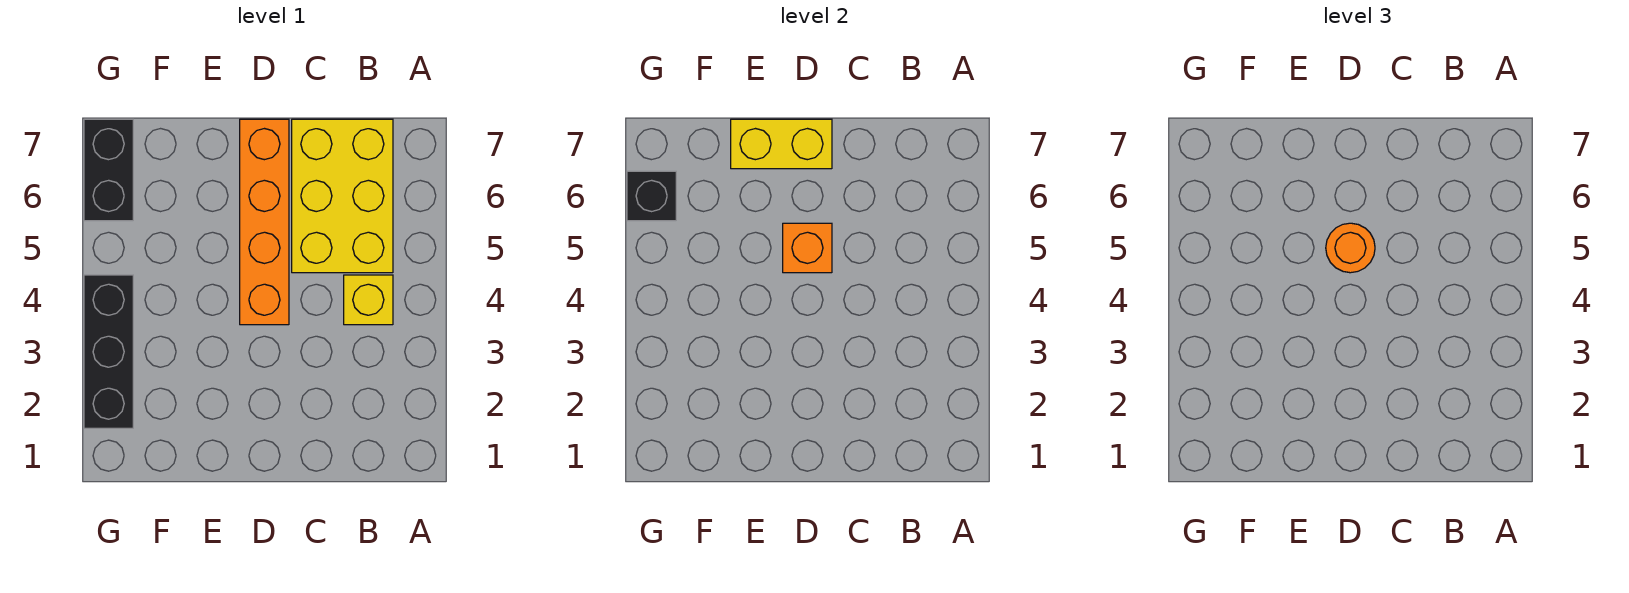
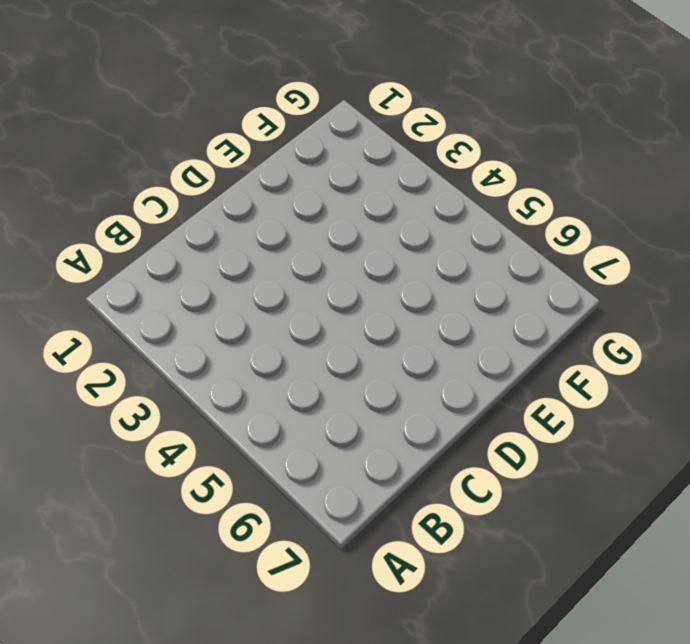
none -> yellow brick B4 level 1
none -> yellow brick B5:C7 level 1

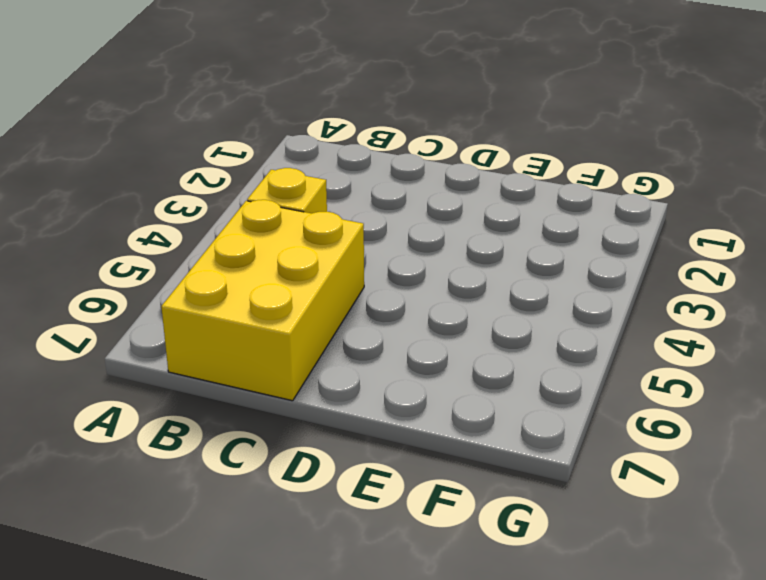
none -> orange brick D4:D7 level 1
none -> black brick G2:G4 level 1

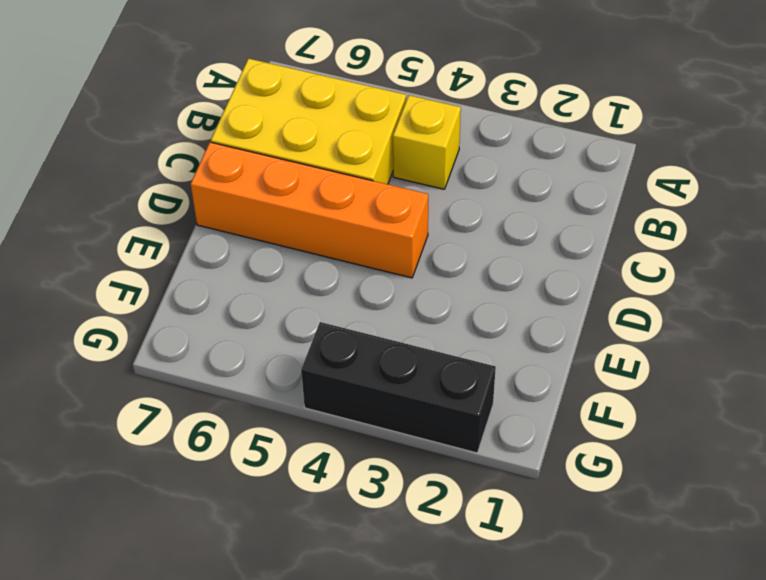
none -> black brick G6:G7 level 1
none -> orange brick D5 level 2

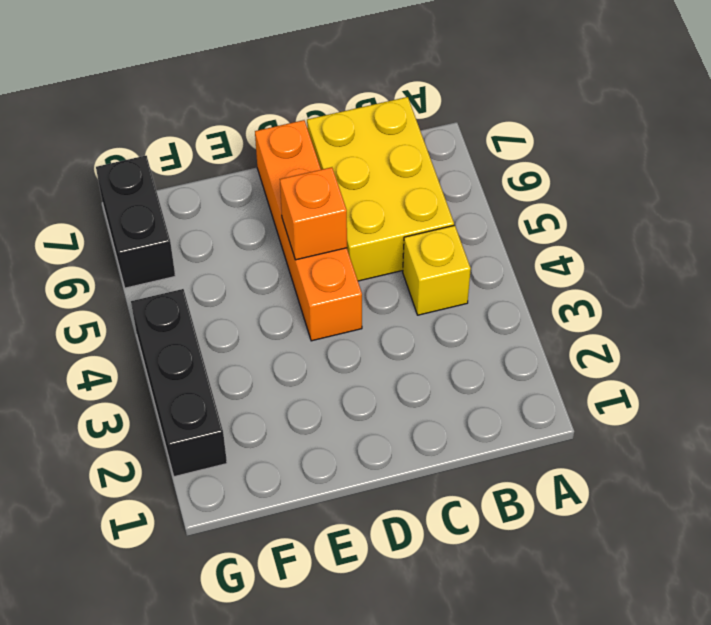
none -> yellow brick D7:E7 level 2
none -> black brick G6 level 2

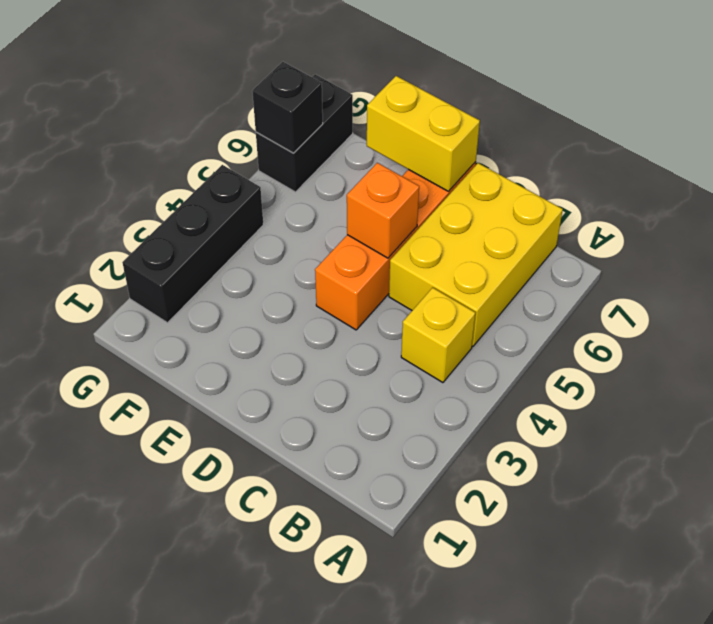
none -> orange round brick D5 level 3

